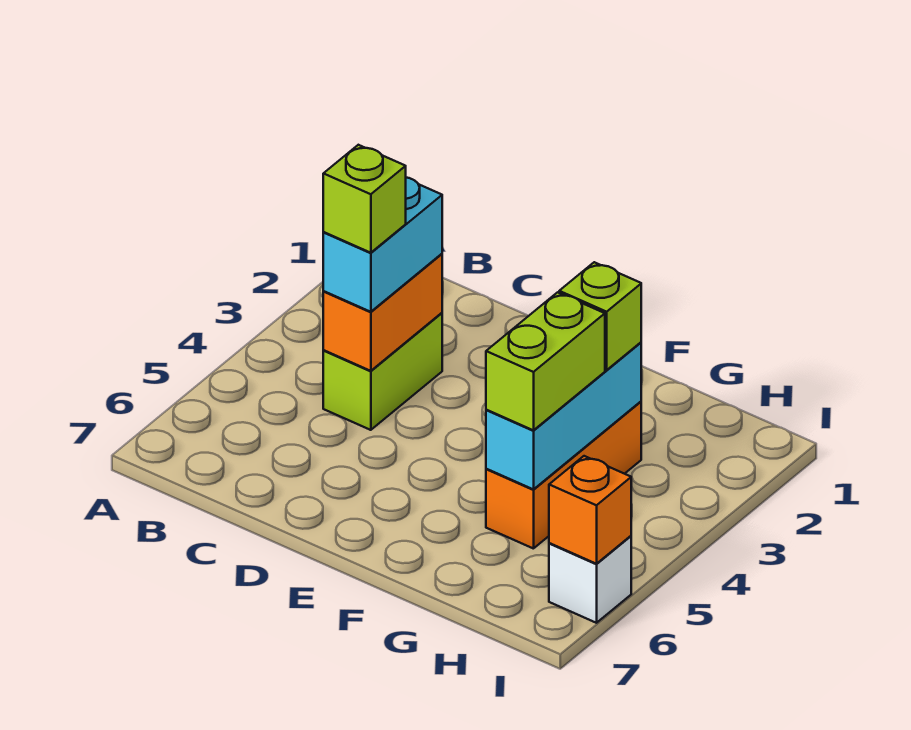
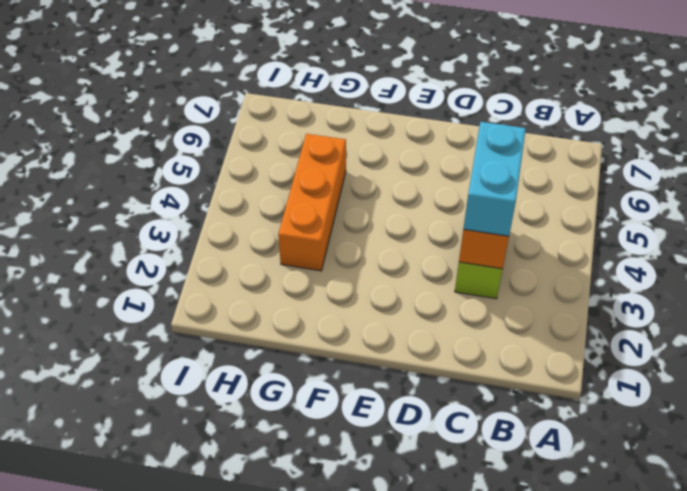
none -> white brick I6 level 1
none -> cyan brick G3:G5 level 2

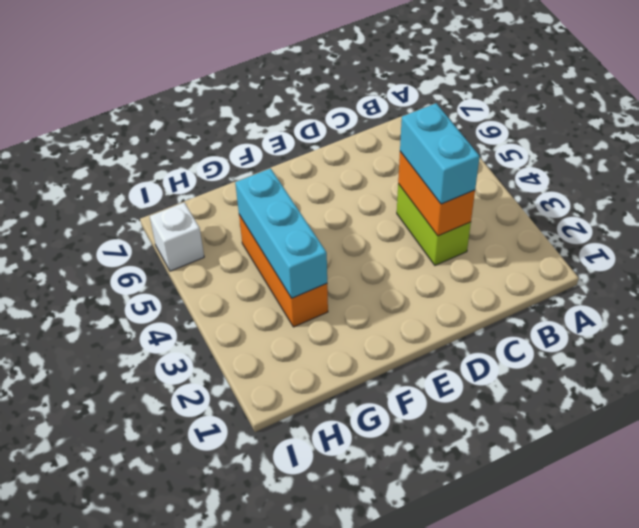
none -> orange brick I6 level 2
none -> lime brick G3 level 3

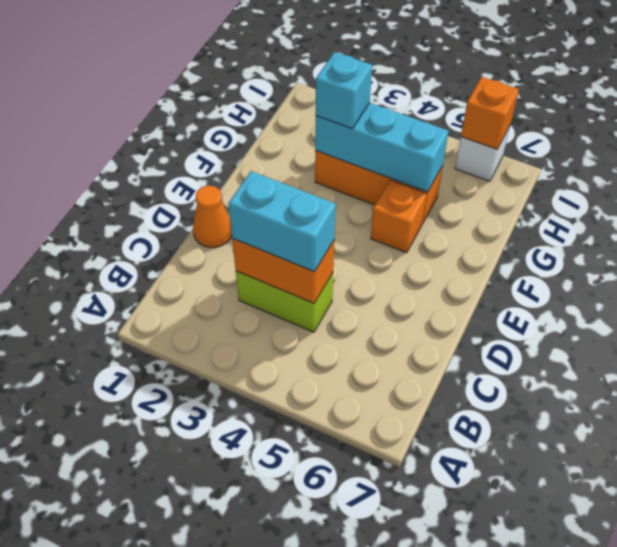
orange cone D1 level 1 -> none
orange brick F5 level 1 -> none
cyan brick G3 level 3 -> lime brick G3 level 3
none -> lime brick G4:G5 level 3
none -> lime brick C4 level 4

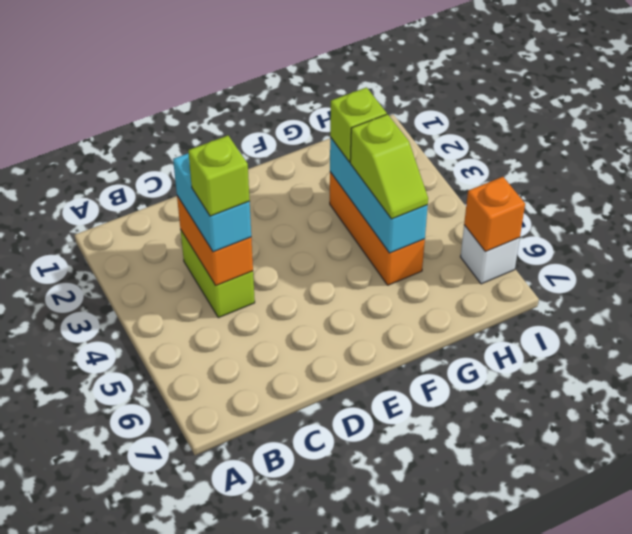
lime slope G4:G5 level 3 top 4 -> lime brick G4:G5 level 3

